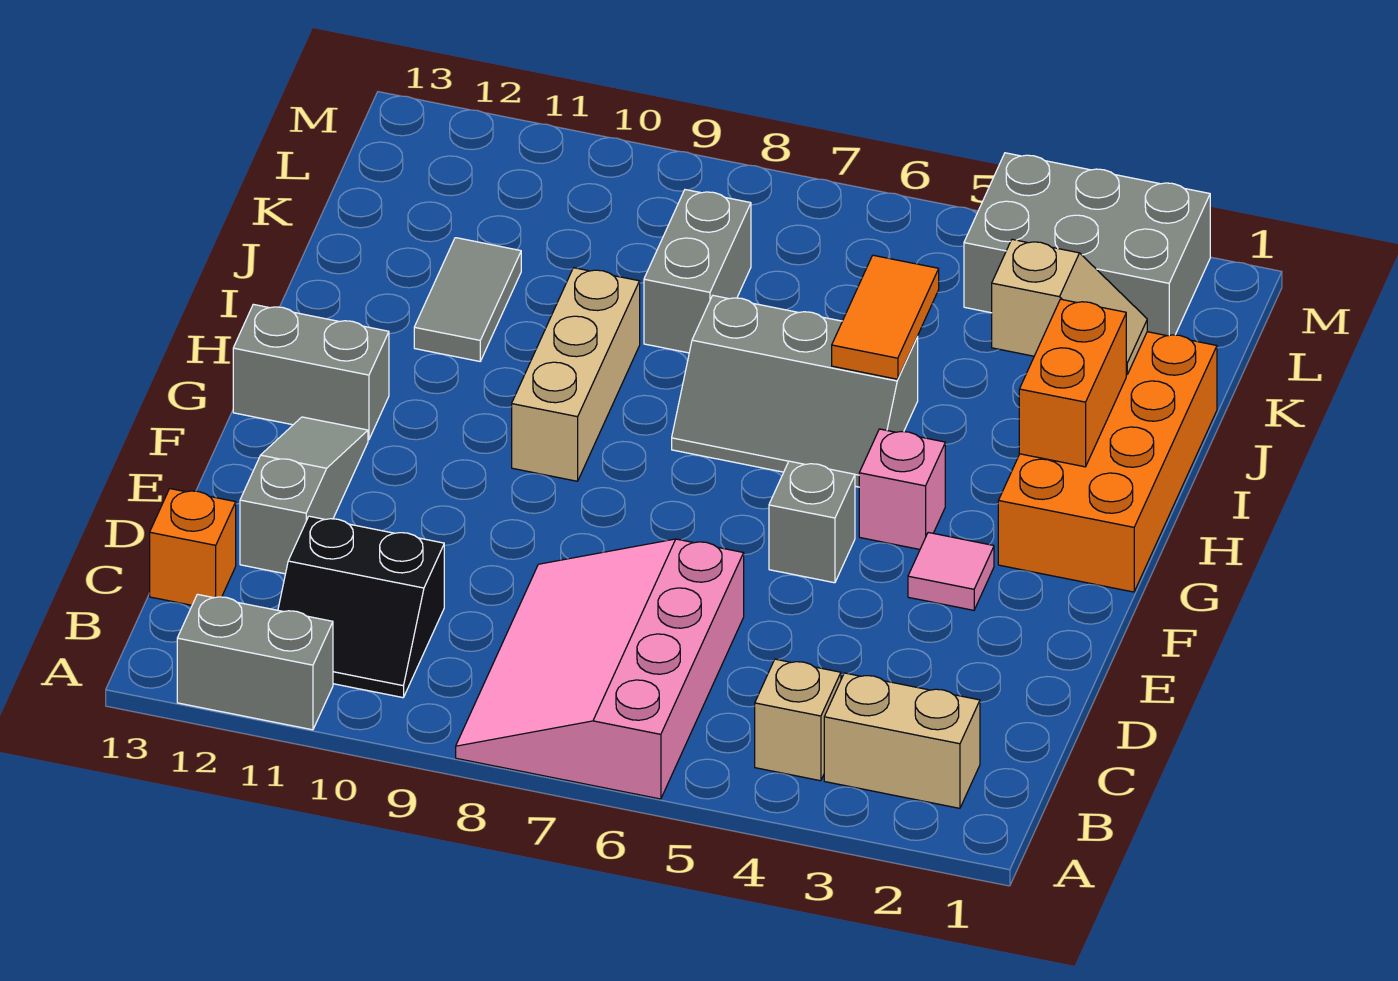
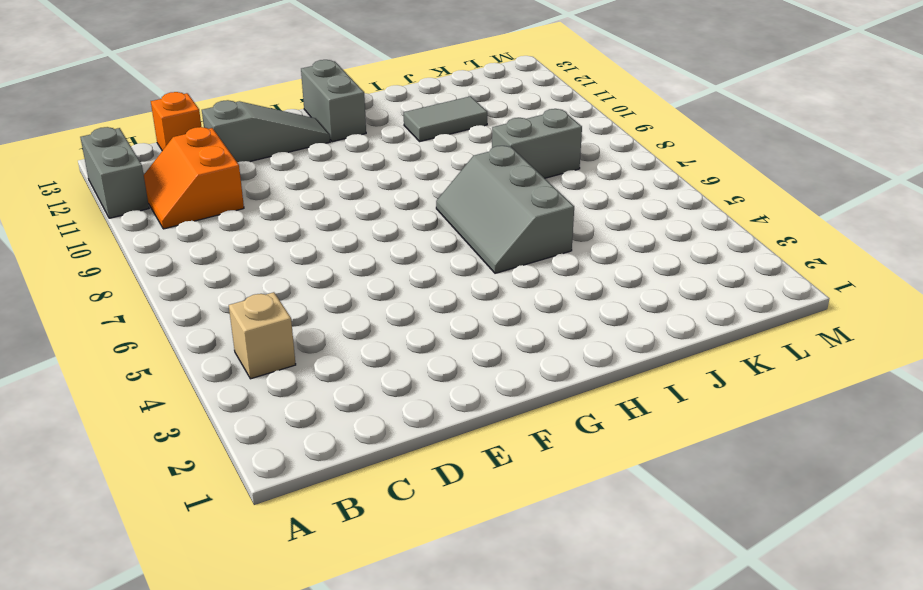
orange slope B10:C11 level 1 top C -> black slope B10:C11 level 1 top C
none -> pink slope A6:D8 level 1 top 6
none -> tan brick B2:B3 level 1
none -> pink tile F3 level 1

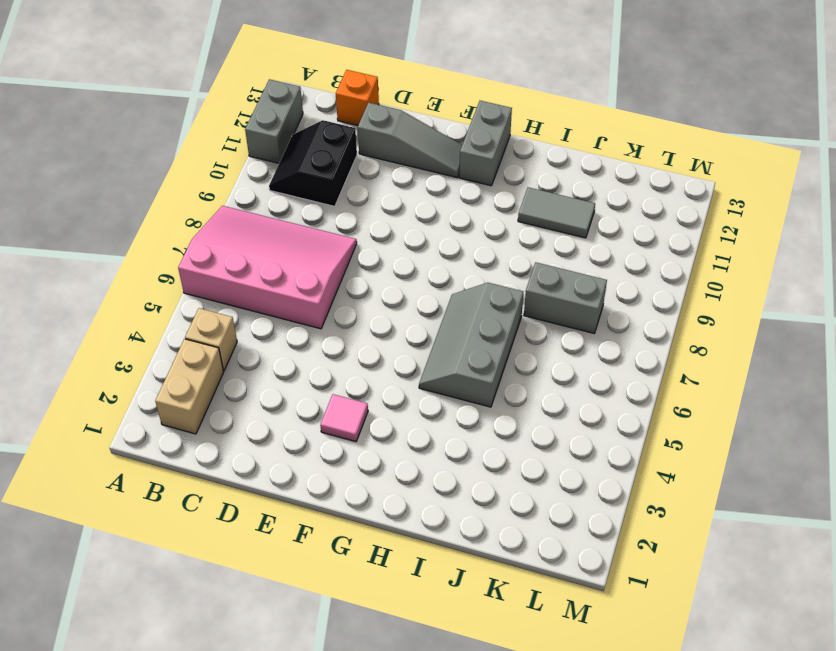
none -> grey brick F5 level 1
none -> orange brick G1:J2 level 1
none -> pink brick G4 level 1

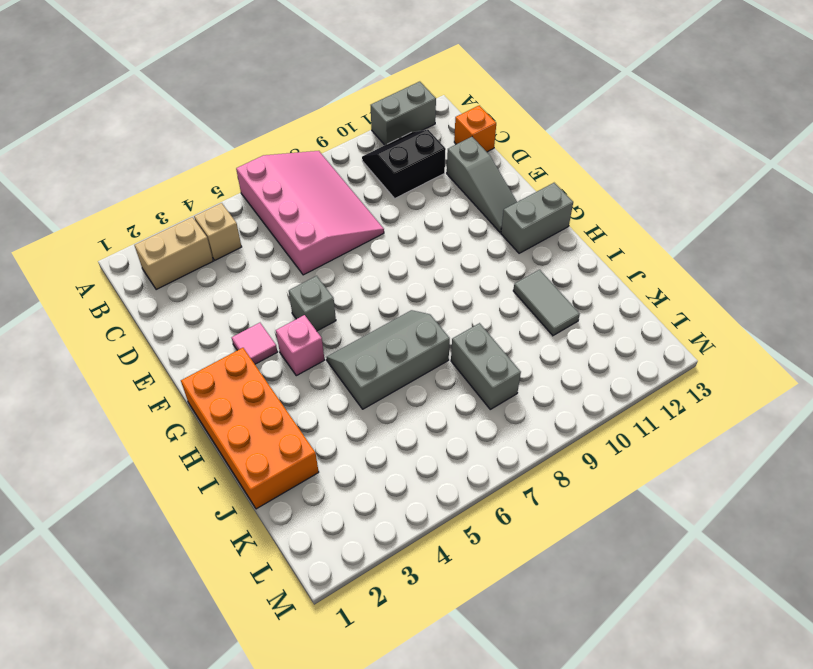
none -> tan brick G9:I9 level 1
none -> grey brick L2:M4 level 1
none -> orange brick H2:I2 level 2

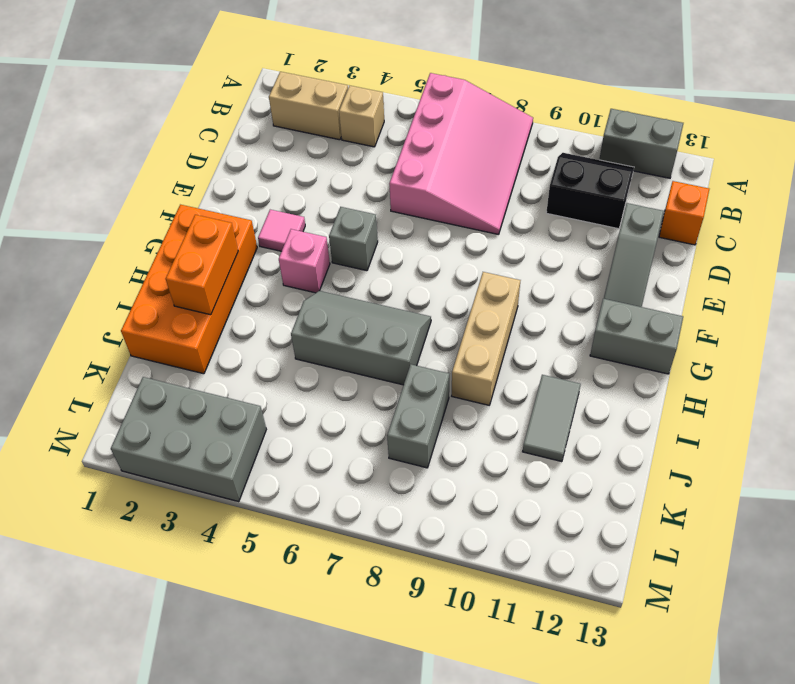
none -> orange tile I5:J5 level 2
none -> tan slope J2:J3 level 2 top 3

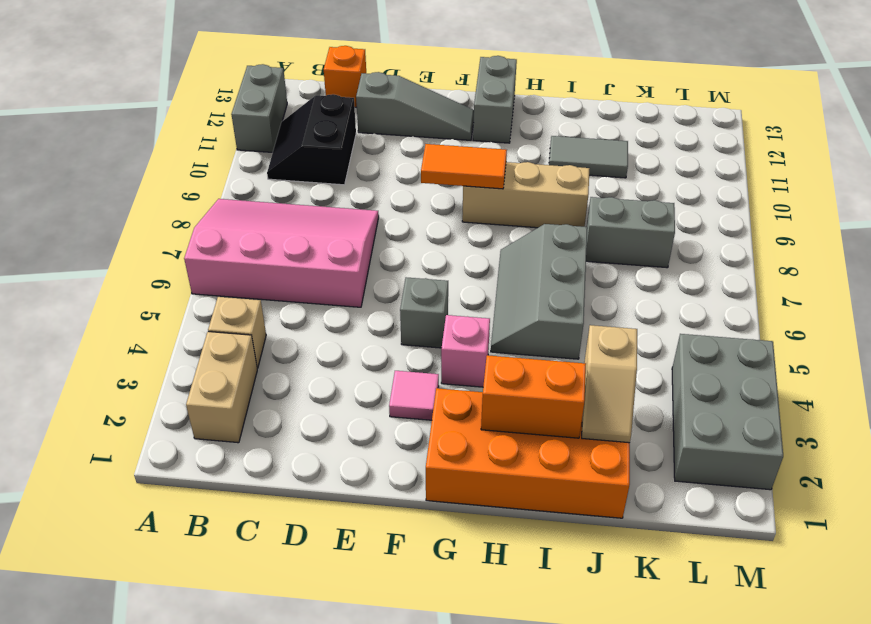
orange tile F9:G9 level 2 -> orange tile I5:J5 level 2

